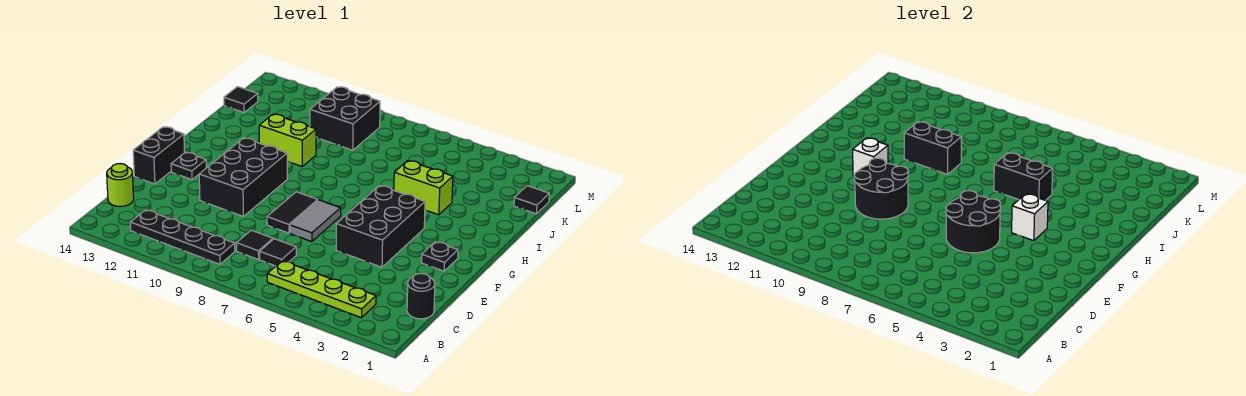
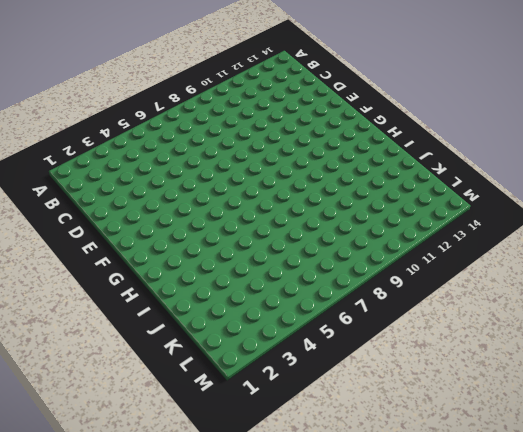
none -> lime plate B3:B6 level 1
none -> black plate B9:B12 level 1
none -> black round brick C1 level 1

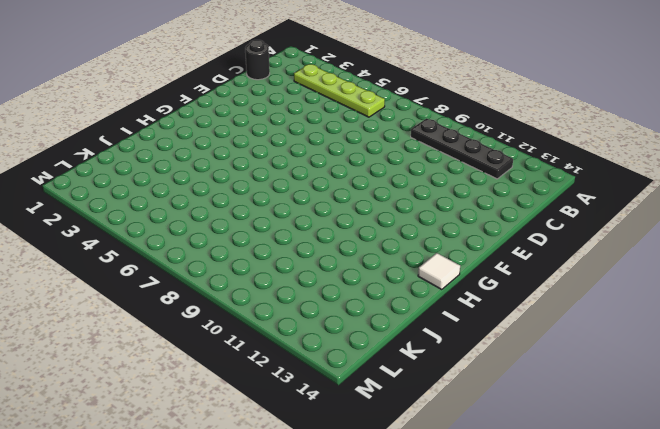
white tile H14 level 1 -> none
none -> black tile C7 level 1
none -> black tile C8 level 1
none -> lime round brick C14 level 1

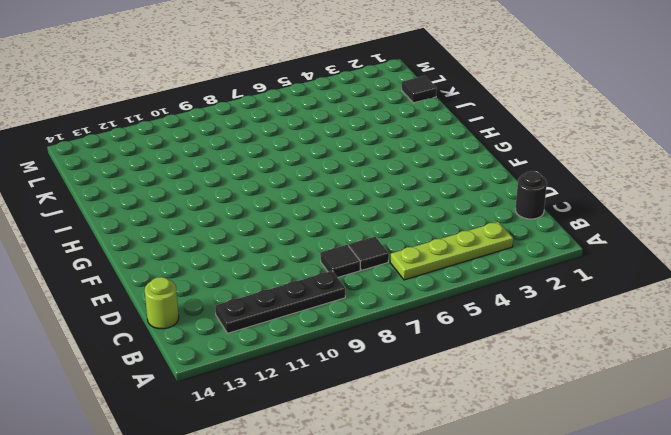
none -> black brick E4:G5 level 1
none -> grey tile E7:F7 level 1
none -> black tile E8:F8 level 1

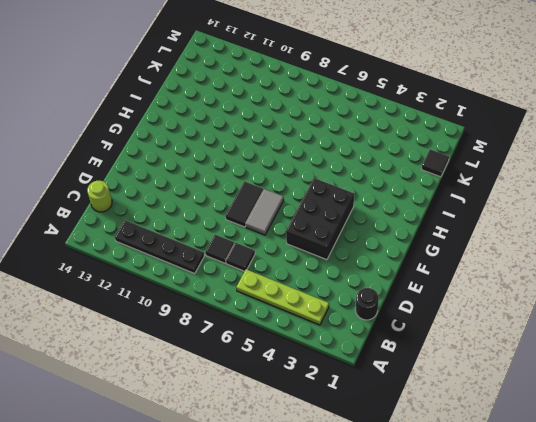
none -> black brick E10:G11 level 1
none -> black brick E14:F14 level 1
none -> black plate F2 level 1

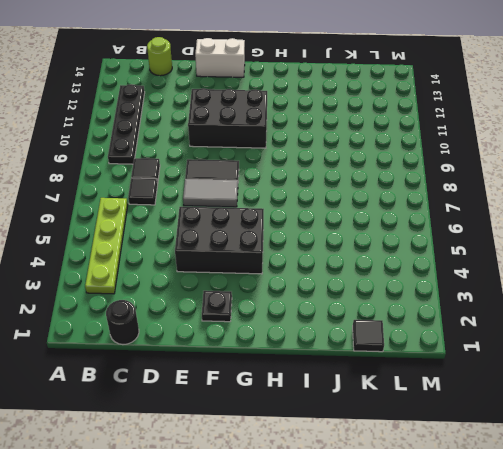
white brick E14:F14 level 1 -> black brick E14:F14 level 1
none -> black plate F13 level 1
none -> lime brick I4:I5 level 1
none -> lime brick I10:I11 level 1

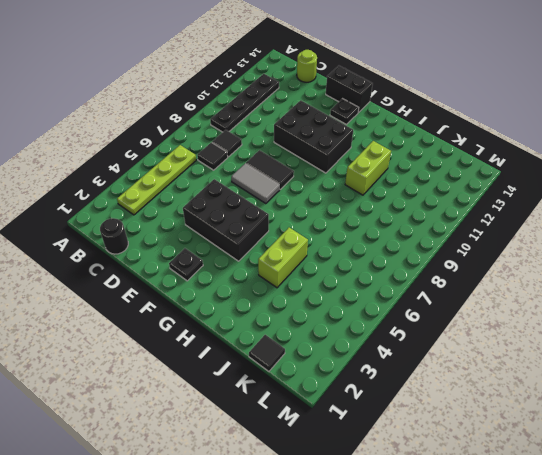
none -> black brick K9:L10 level 1
none -> black tile K14 level 1
none -> black round brick E5:F6 level 2

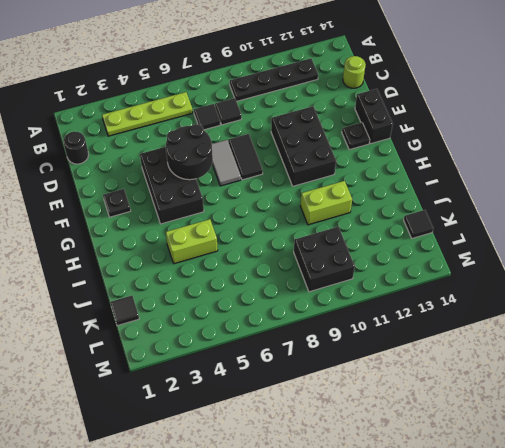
none -> black round brick E9:F10 level 2
none -> white brick G4 level 2
none -> white brick G11 level 2

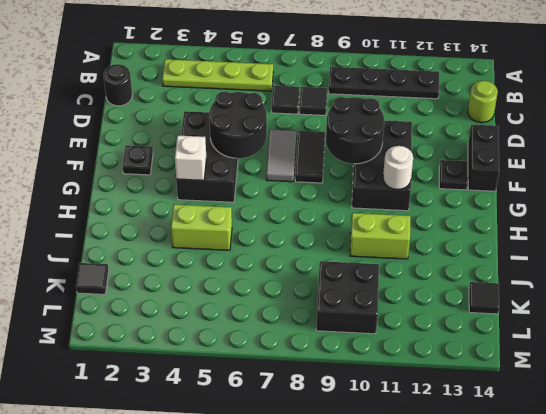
white round brick G11 level 2 -> white brick G11 level 2
none -> black brick I5:I6 level 2
none -> black brick I9:I10 level 2

